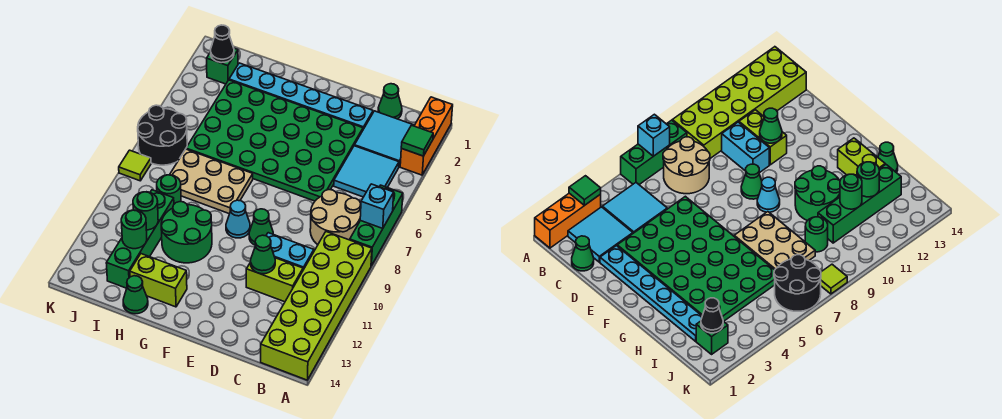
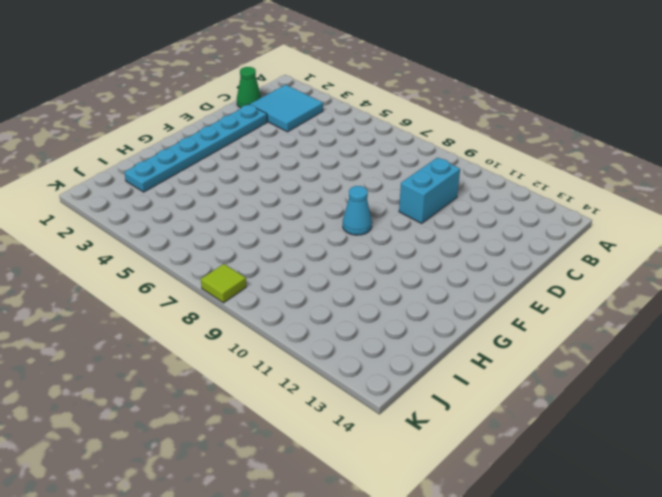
none -> orange brick A1:A3 level 1
none -> green brick A6:A8 level 1
none -> lime brick A9:B14 level 1

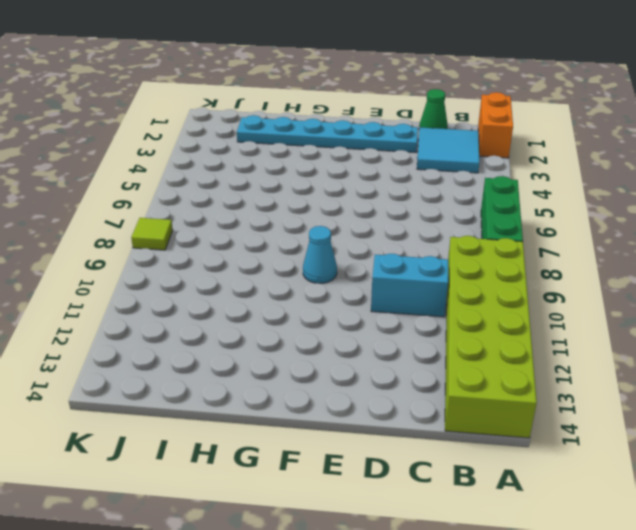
orange brick A1:A2 level 1 -> orange brick A1:A3 level 1
none -> cyan tile B4:C5 level 1
none -> tan round brick B7:C8 level 1
none -> lime brick C11:D11 level 1

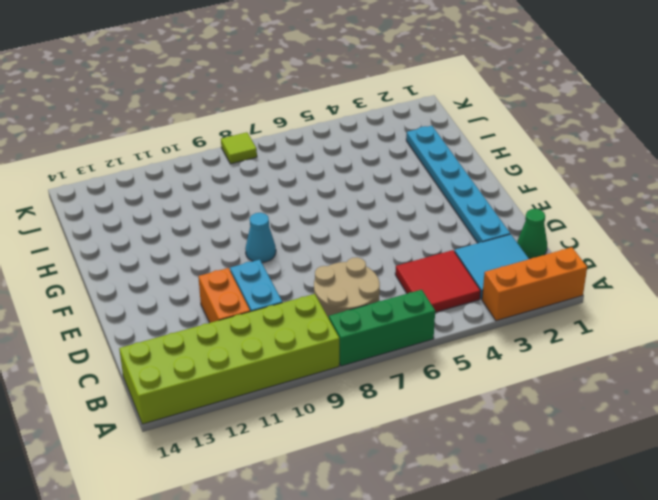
red tile B4:C5 level 1 -> cyan tile B4:C5 level 1
orange brick C11:D11 level 1 -> lime brick C11:D11 level 1
none -> green plate D3:I6 level 1
none -> green cone E9 level 1
none -> tan plate G7:I8 level 1

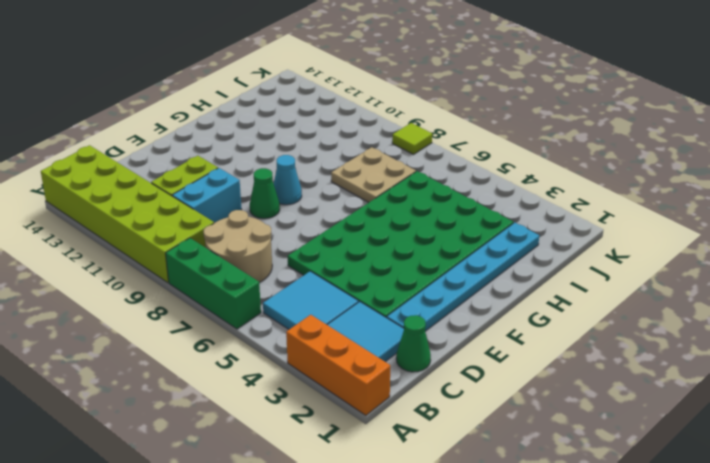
tan plate H7:I8 level 1 -> tan plate G7:I8 level 1
none -> green round brick G10:H11 level 1
none -> lime brick G13:H13 level 1
none -> green cone H14 level 1

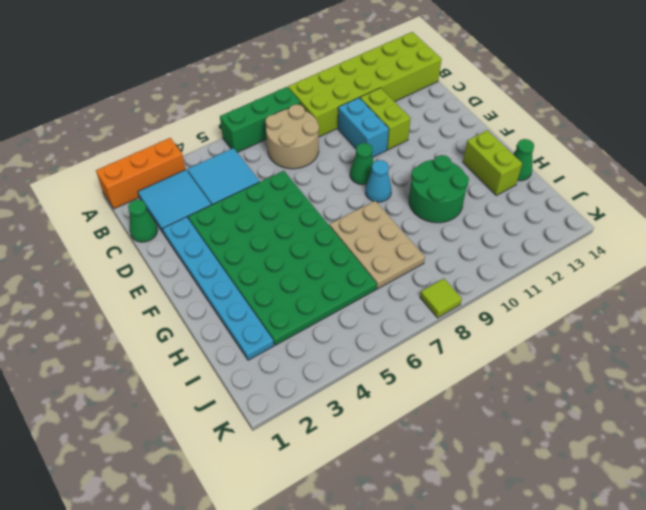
none -> green round brick I9 level 1
none -> green brick I10:I13 level 1
none -> green brick J2 level 1

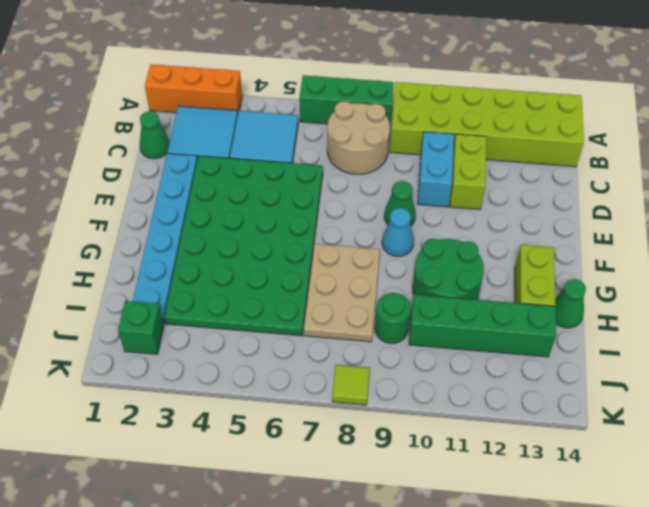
none -> black round brick J6:K7 level 1
none -> green tile A3 level 2
none -> cyan brick A7 level 2

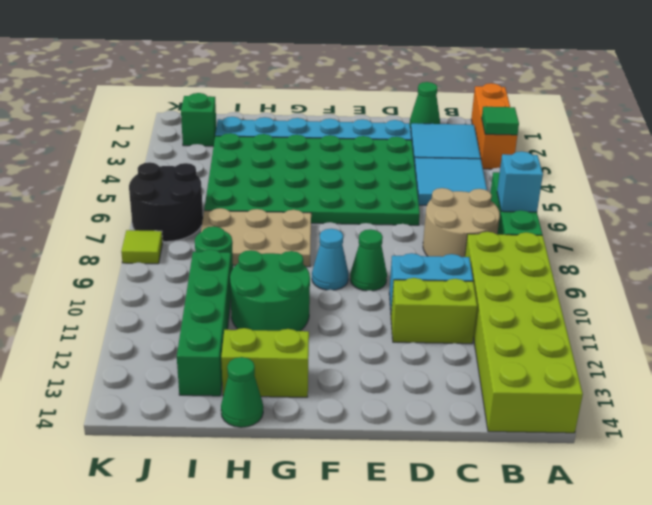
none -> green cone D11 level 2
none -> green round brick I11 level 2
none -> green round brick I12 level 2

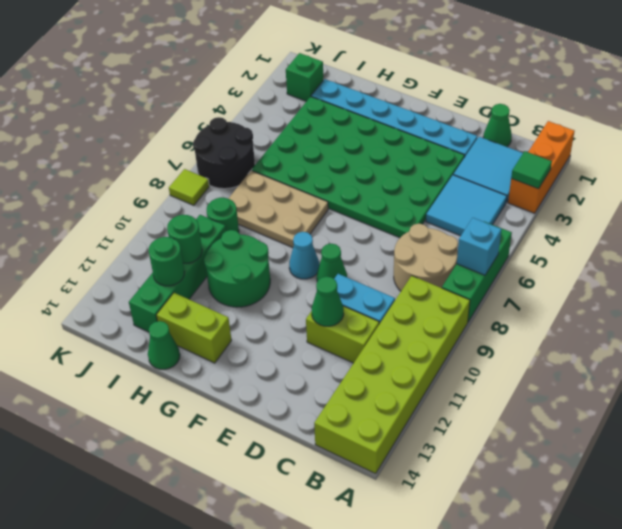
none -> black cone J2 level 2

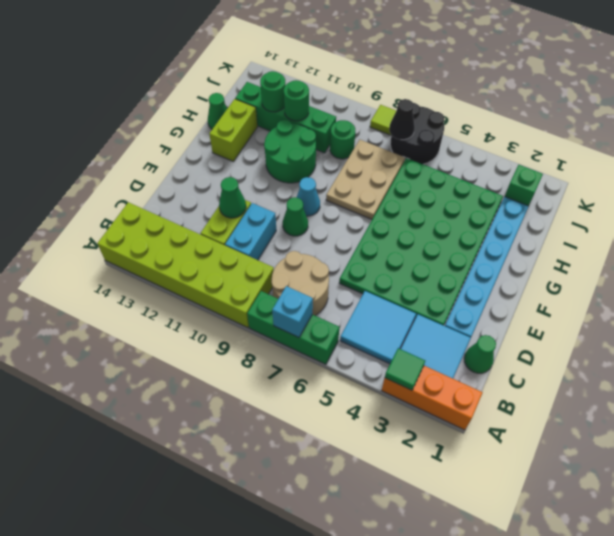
black cone J7 level 2 -> black cone J2 level 2

